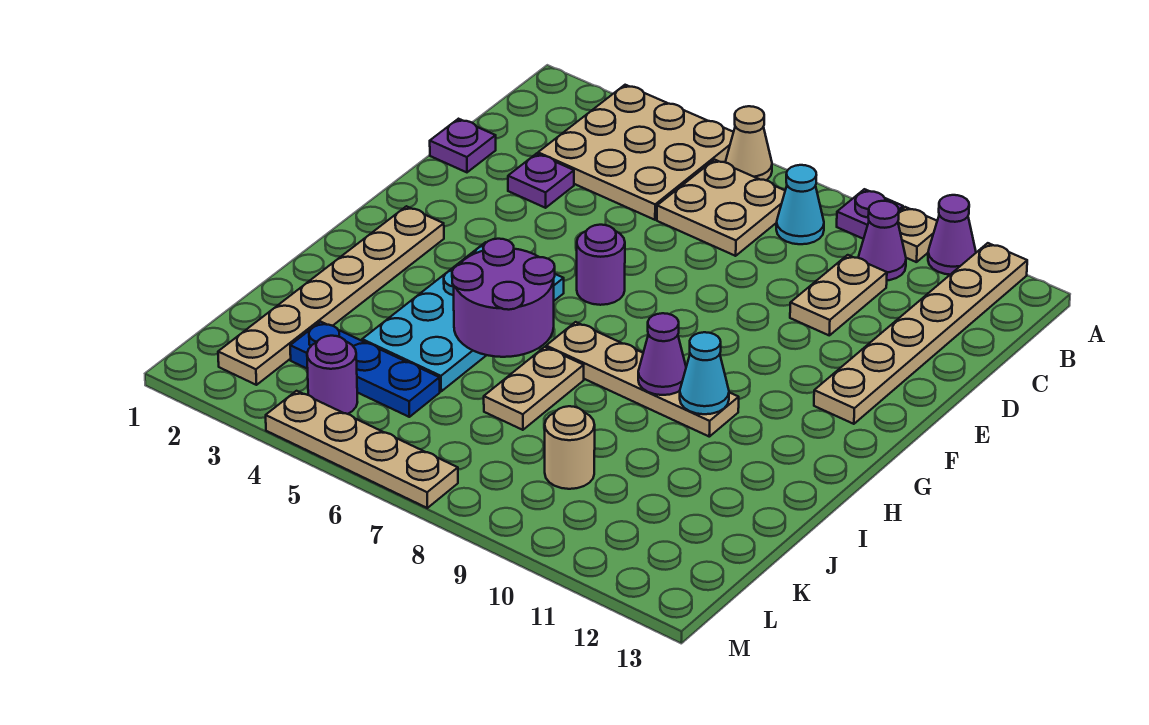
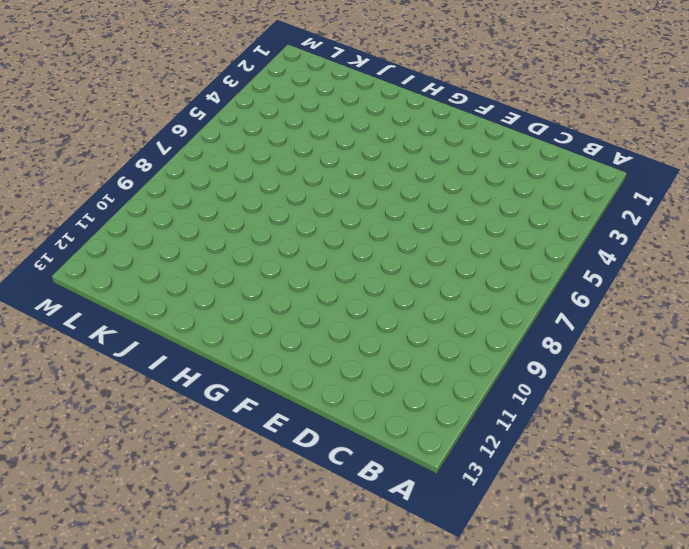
none -> tan plate A3:C5 level 1
none -> tan cone A6 level 1
none -> purple plate A9 level 1

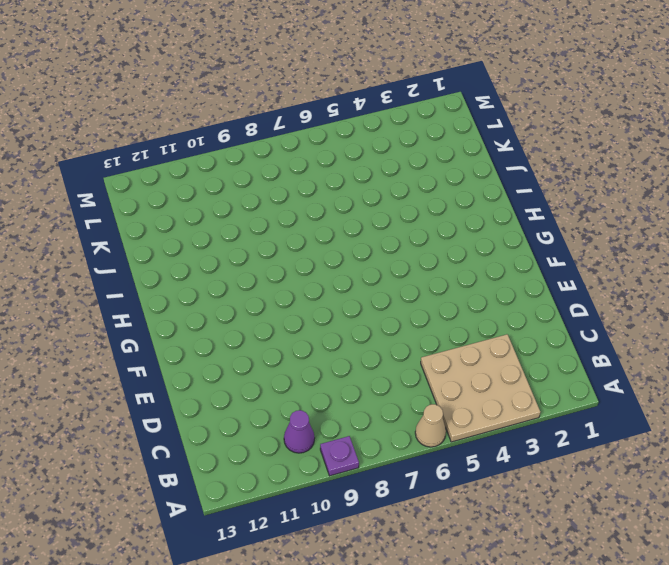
none -> tan plate A10 level 1
none -> purple cone A11 level 1
none -> tan plate A12:F12 level 1

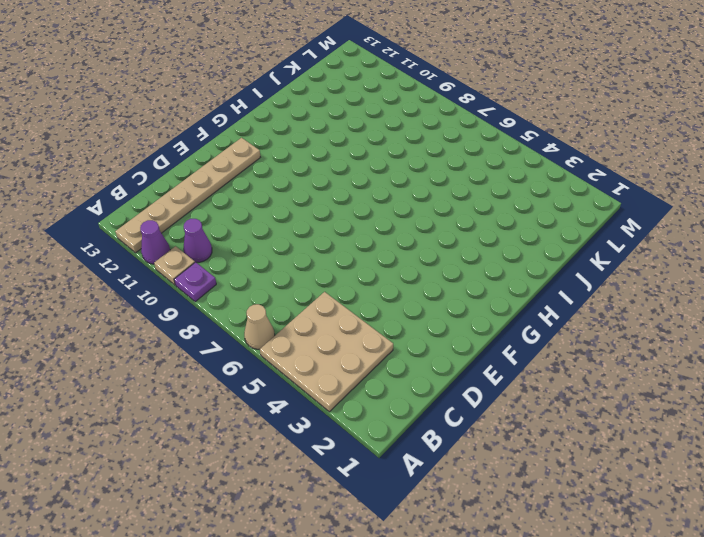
none -> tan plate B6:C7 level 1
none -> cyan cone B8 level 1
none -> tan plate C10:D10 level 1

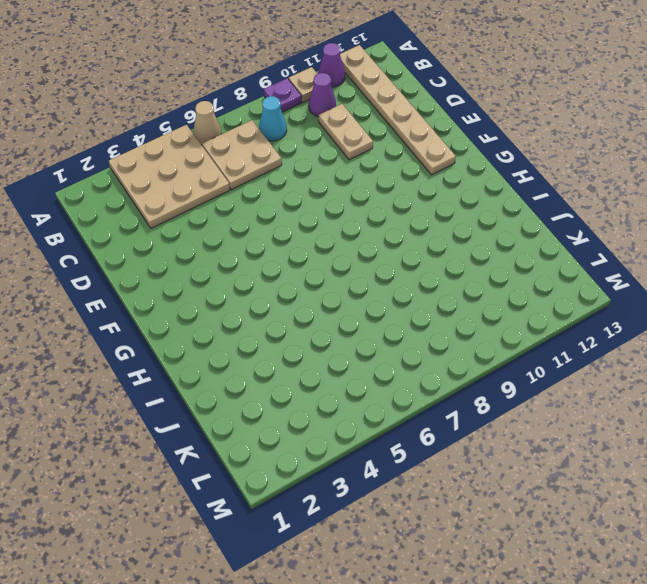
none -> purple plate D1 level 1
none -> purple plate D3 level 1
none -> purple round brick F6 level 1

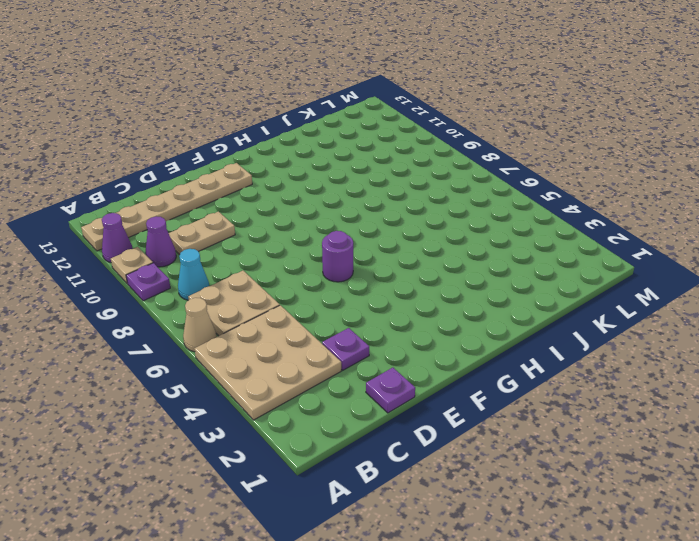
none -> tan plate G2:L2 level 1
none -> cyan plate G4:J5 level 1
none -> tan plate H7:H10 level 1

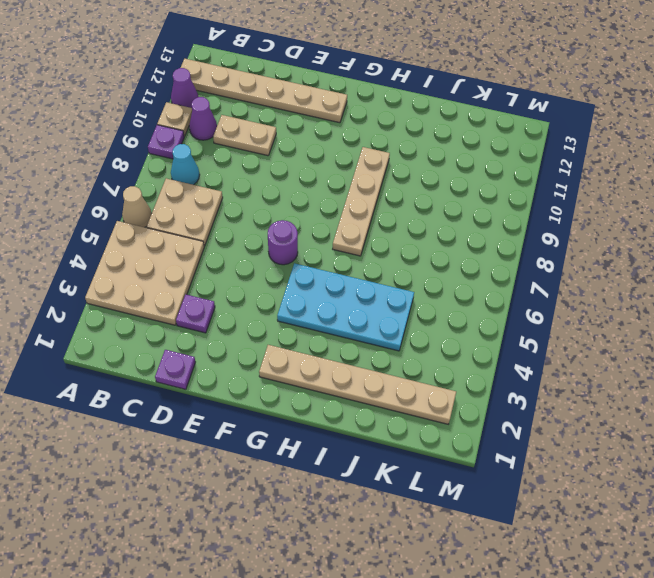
none -> tan plate I7:J7 level 1
none -> blue plate K3:K5 level 1
none -> tan round brick K9 level 1

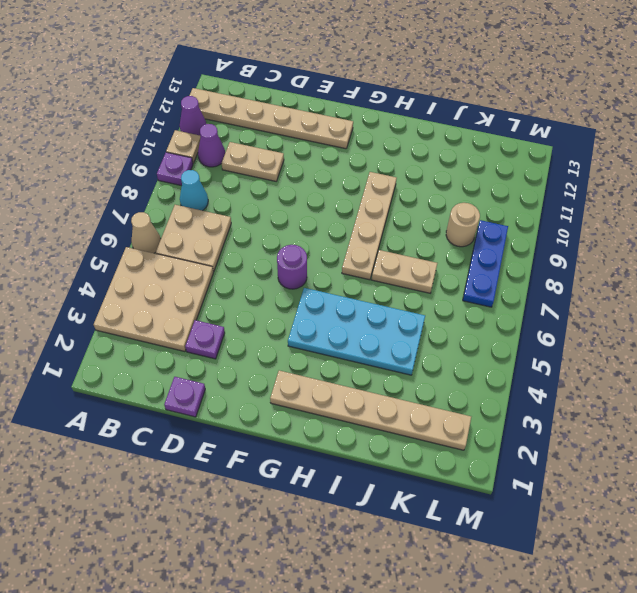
blue plate L7:L9 level 1 -> blue plate K3:K5 level 1
none -> purple round brick L4 level 1
none -> tan plate M4:M7 level 1
none -> purple round brick H5:I6 level 2

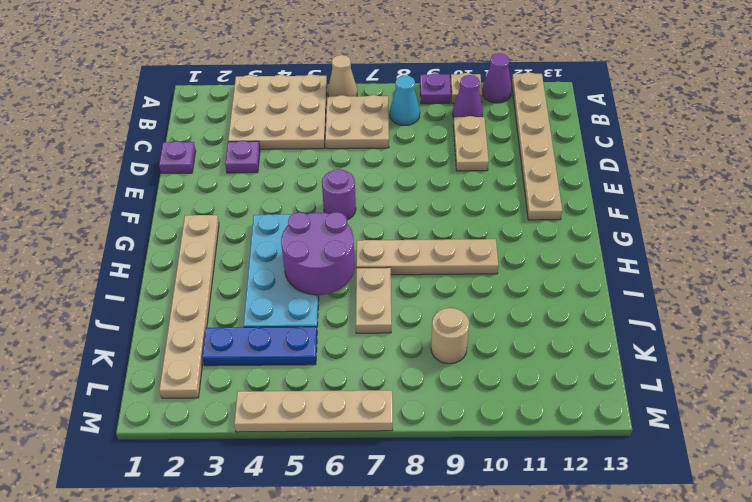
none -> purple round brick L4 level 1
none -> purple cone H9 level 2
none -> cyan cone H10 level 2

